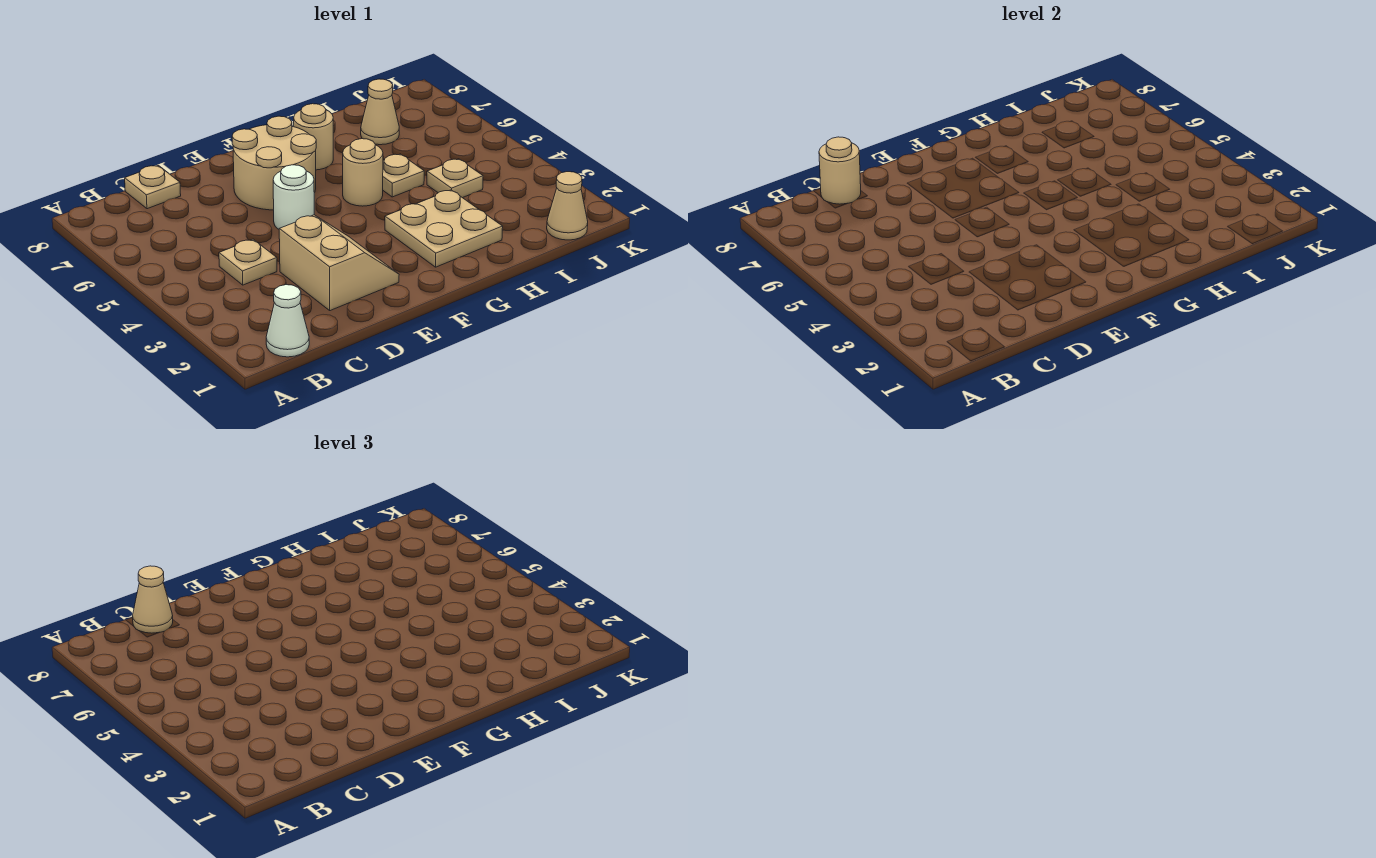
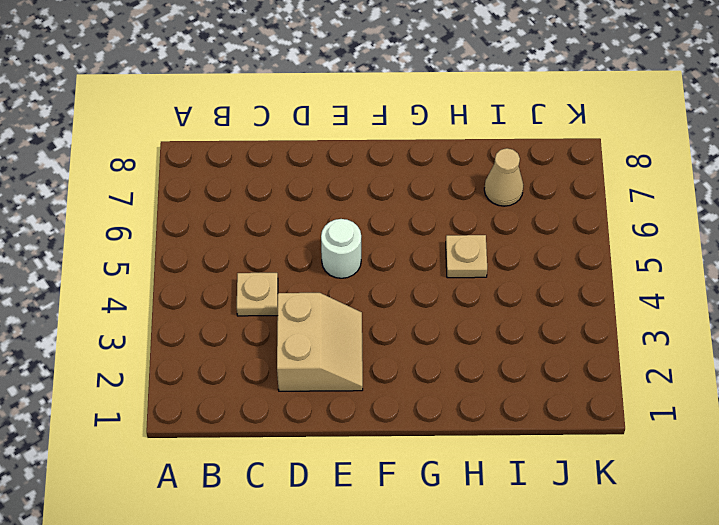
none -> white cone B1 level 1
none -> tan plate C8 level 1
none -> tan round brick E6:F7 level 1

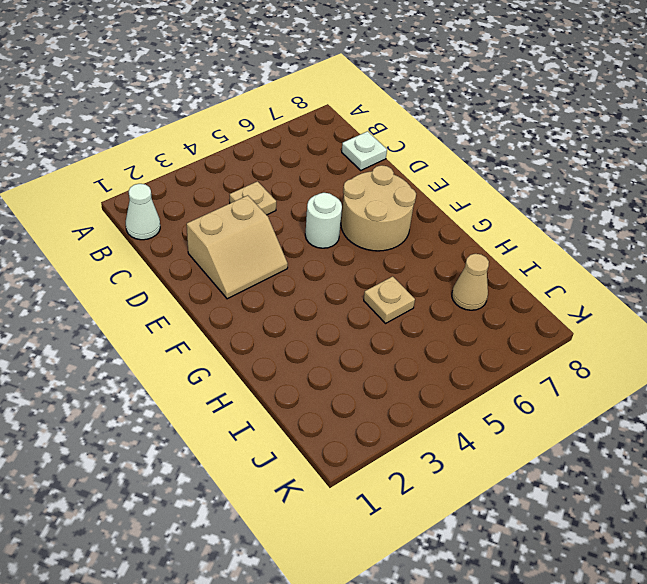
white plate C8 level 1 -> tan plate C8 level 1
none -> tan plate G2:H3 level 1
none -> tan round brick G5 level 1
none -> tan round brick G7 level 1

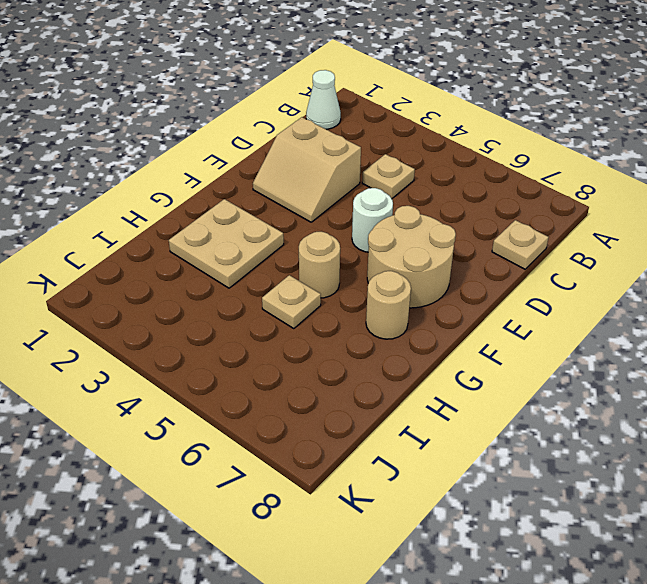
none -> tan plate I4 level 1
none -> tan cone I7 level 1
none -> tan cone J1 level 1

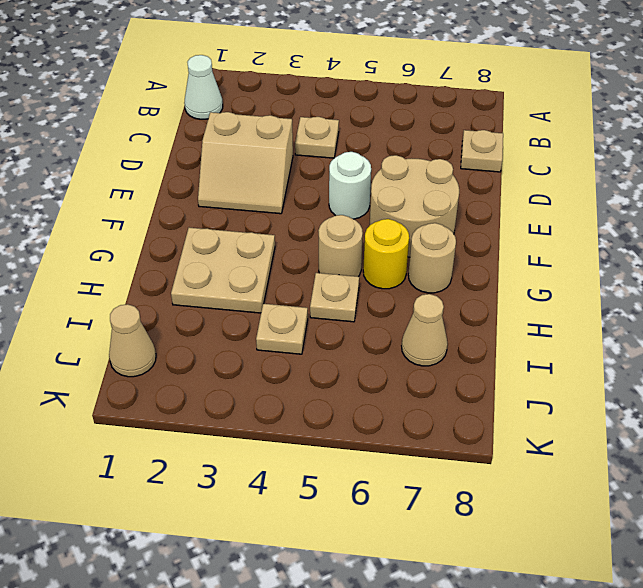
yellow round brick G6 level 1 -> none
none -> tan round brick C8 level 2
none -> tan cone C8 level 3

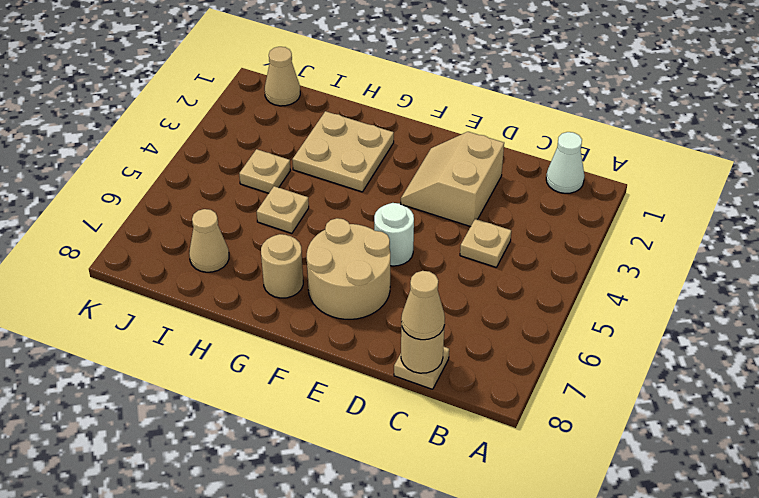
none -> tan round brick G5 level 1

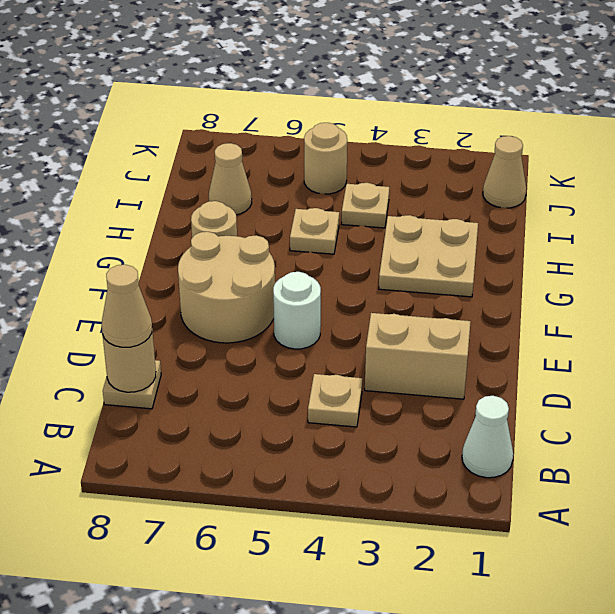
tan round brick J5 level 1 -> tan round brick G5 level 1

